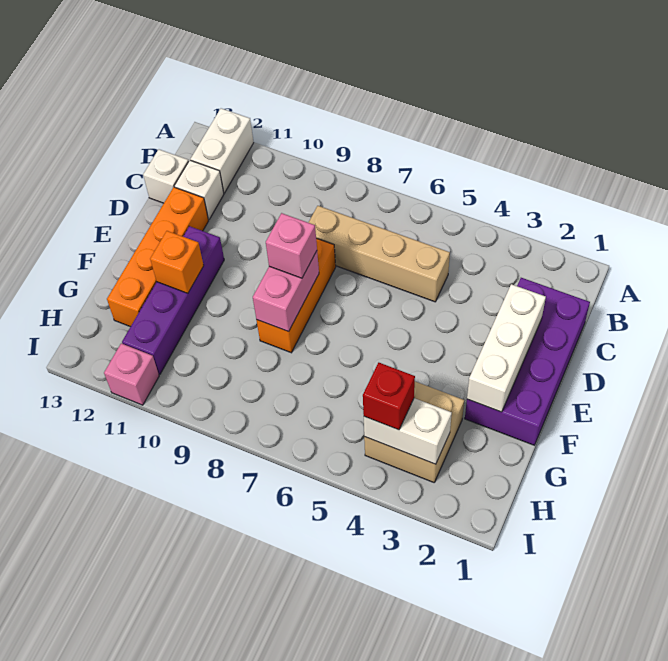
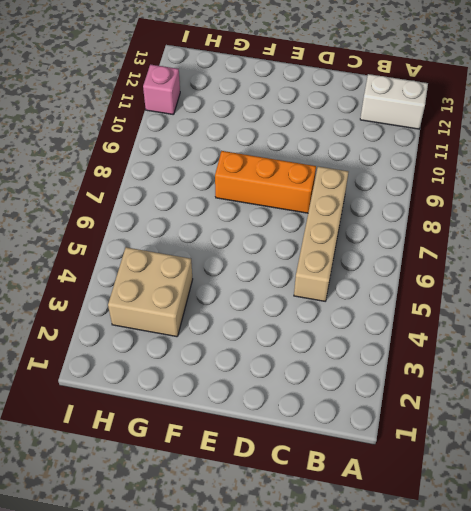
none -> purple brick C1:F2 level 1
none -> white brick C12 level 1
none -> white brick C13 level 1

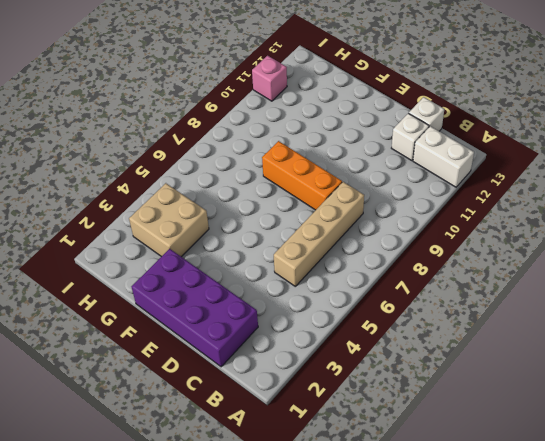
none -> orange brick D12:G12 level 1
none -> purple brick E11:H11 level 1
none -> white brick D2:F2 level 2

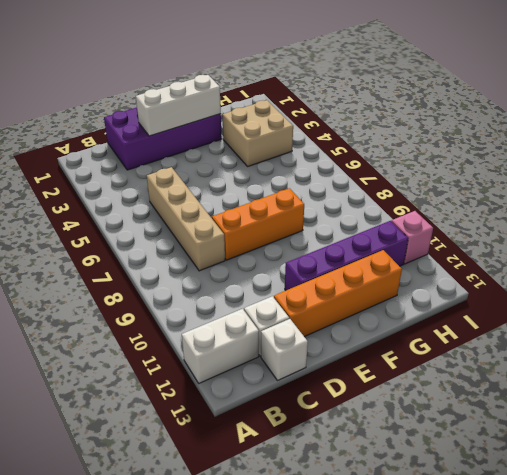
none -> pink brick E8:F8 level 2
none -> orange brick F11 level 2
none -> white brick H3:H4 level 2

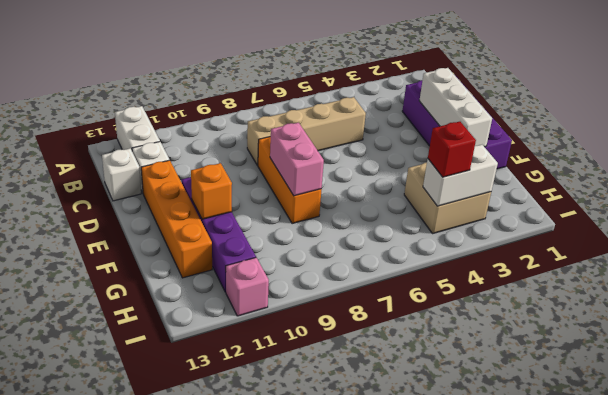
none -> pink brick E8 level 3

